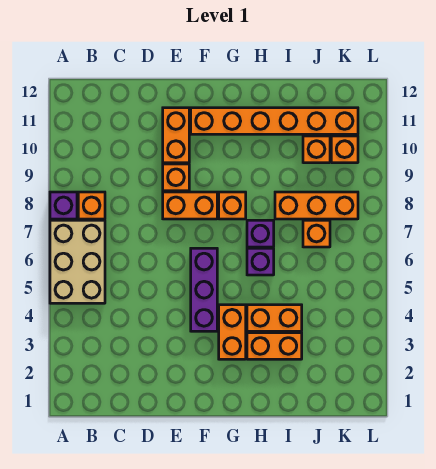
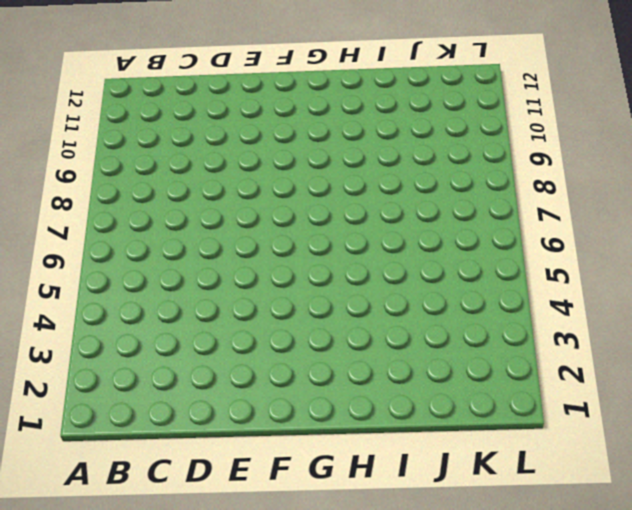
none -> tan brick A5:B7 level 1
none -> purple brick A8 level 1
none -> orange brick B8 level 1

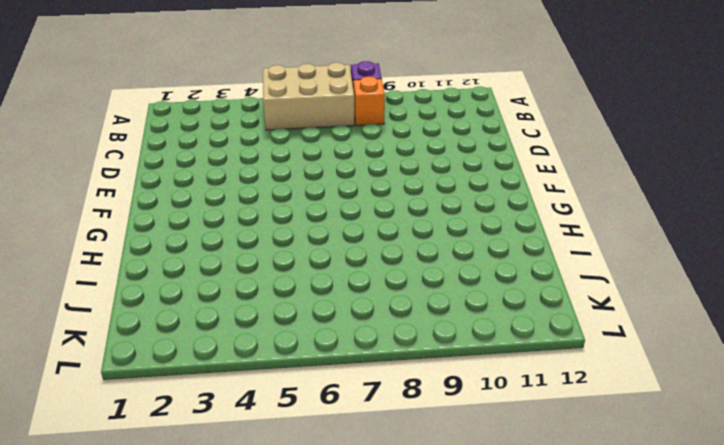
none -> orange brick E8:F8 level 1
none -> orange brick E9 level 1
none -> orange brick E10:E11 level 1

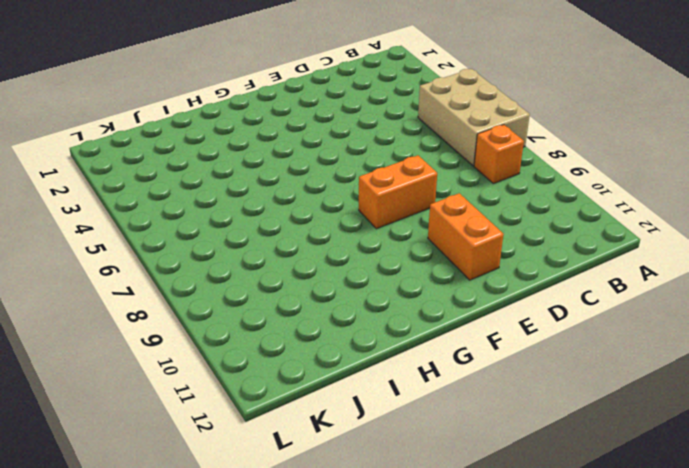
none -> purple brick A8 level 1
none -> orange brick E9 level 1
none -> purple brick F4:F6 level 1

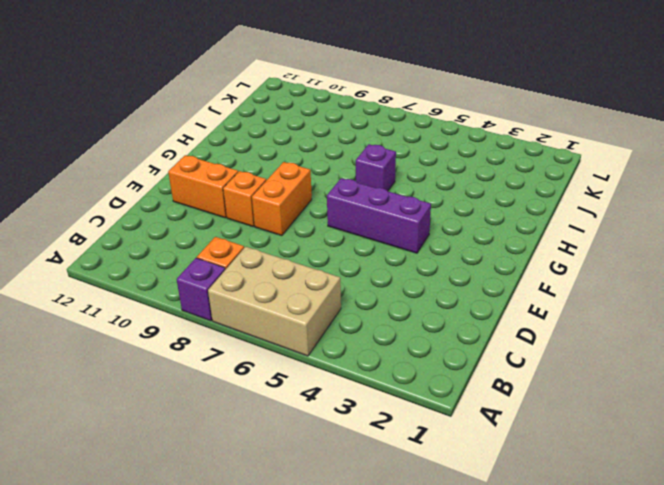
none -> orange brick F11:K11 level 1
none -> orange brick G3:G4 level 1
none -> orange brick G8 level 1

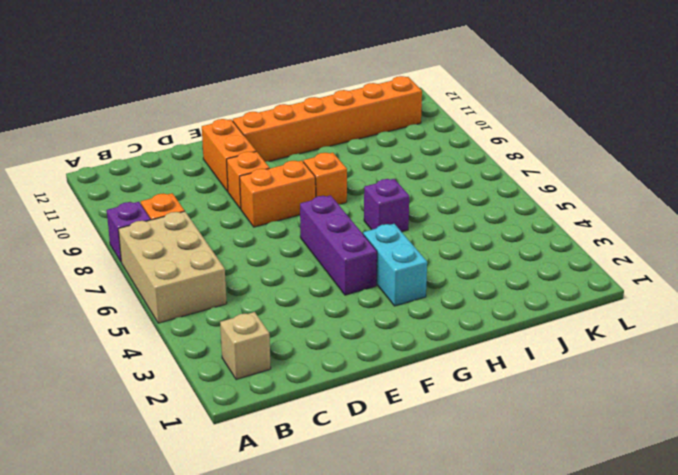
tan brick B2 level 1 -> none
cyan brick G3:G4 level 1 -> orange brick G3:G4 level 1
none -> orange brick H3:I3 level 1
none -> orange brick H4:I4 level 1
none -> purple brick H7 level 1

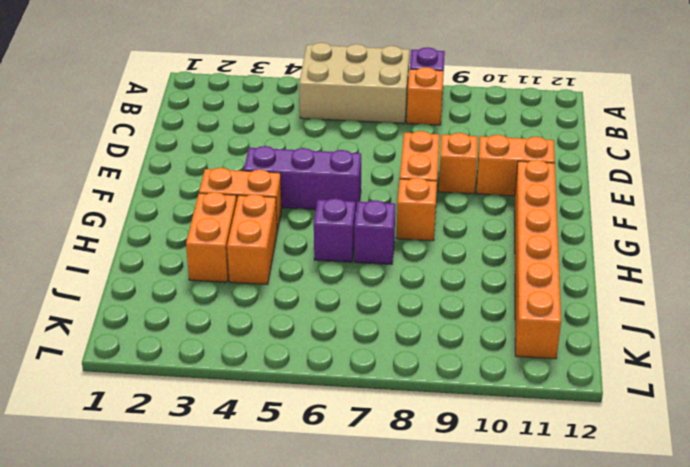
none -> orange brick I8:K8 level 1
none -> orange brick J7 level 1
none -> orange brick J10 level 1

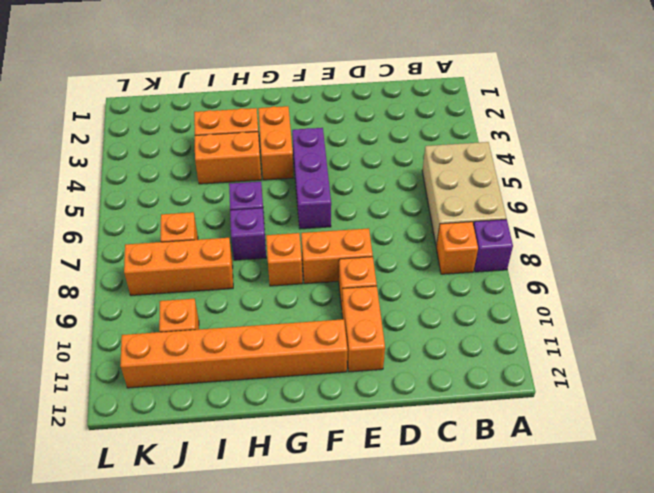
none -> orange brick K10 level 1

